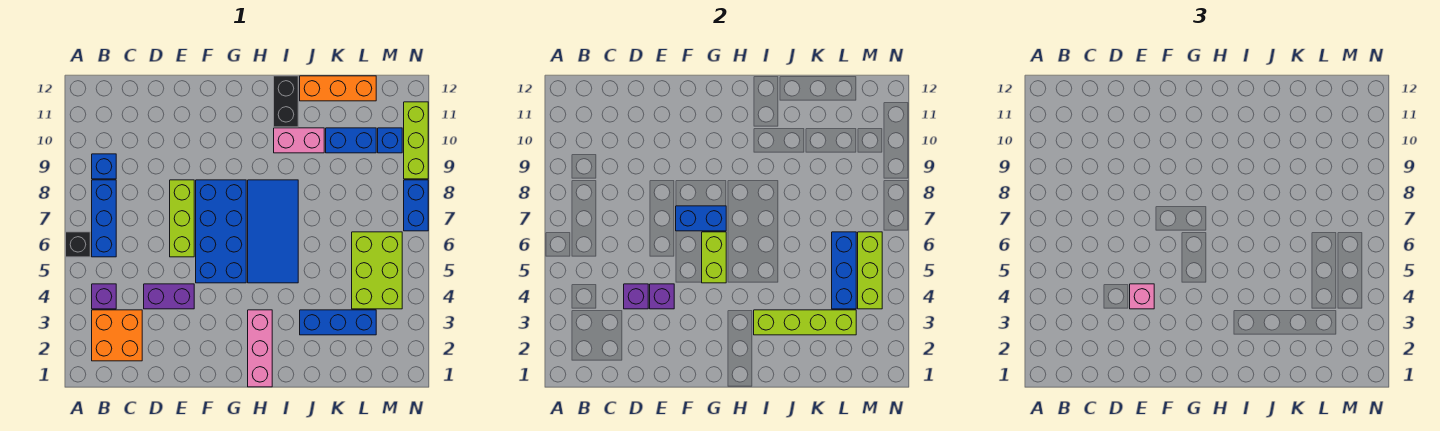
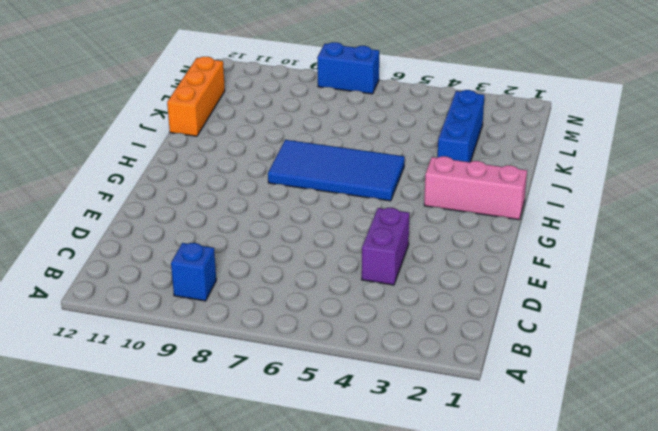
none -> black brick A6 level 1
none -> orange brick B2:C3 level 1
none -> purple brick B4 level 1

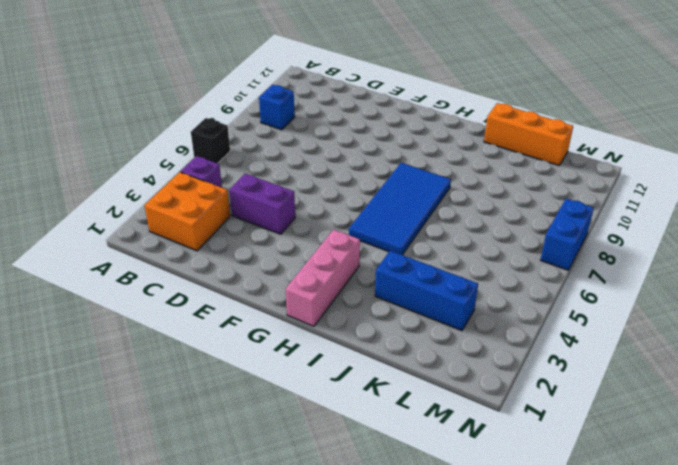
none -> blue brick B6:B8 level 1
none -> lime brick E6:E8 level 1
none -> blue brick F5:G8 level 1

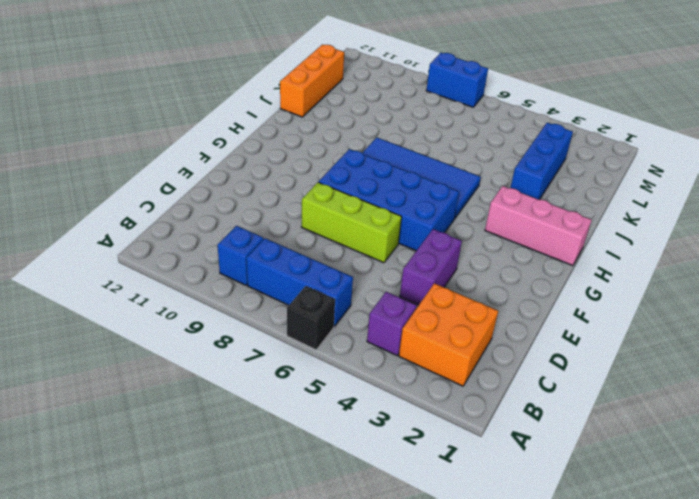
none -> pink brick I10:J10 level 1
none -> black brick I11:I12 level 1
none -> blue brick K10:L10 level 1

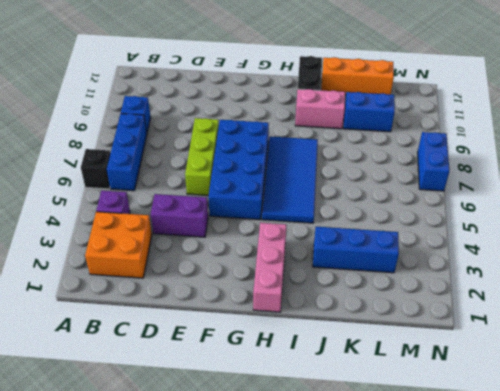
none -> lime brick L4:M6 level 1
none -> blue brick M10 level 1
none -> lime brick N9:N11 level 1

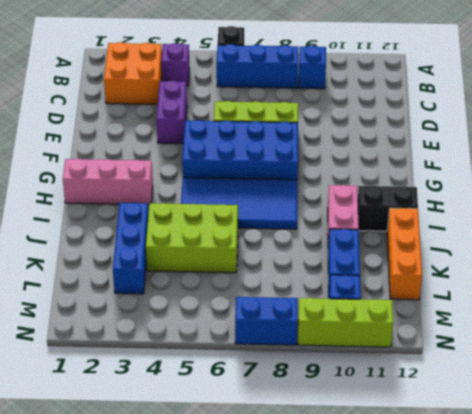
lime brick J4:K6 level 1 -> lime brick L4:M6 level 1
none -> purple brick D4 level 2
none -> purple brick E4 level 2
none -> blue brick F7:G7 level 2

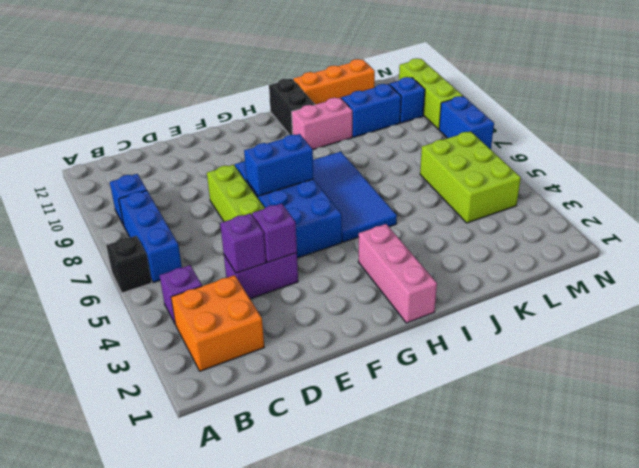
none -> blue brick J3:L3 level 1
none -> lime brick G5:G6 level 2
none -> lime brick I3:L3 level 2

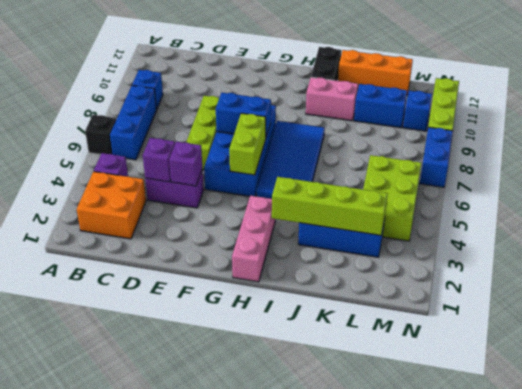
none -> blue brick L4:L6 level 2
none -> lime brick M4:M6 level 2
none -> pink brick E4 level 3

